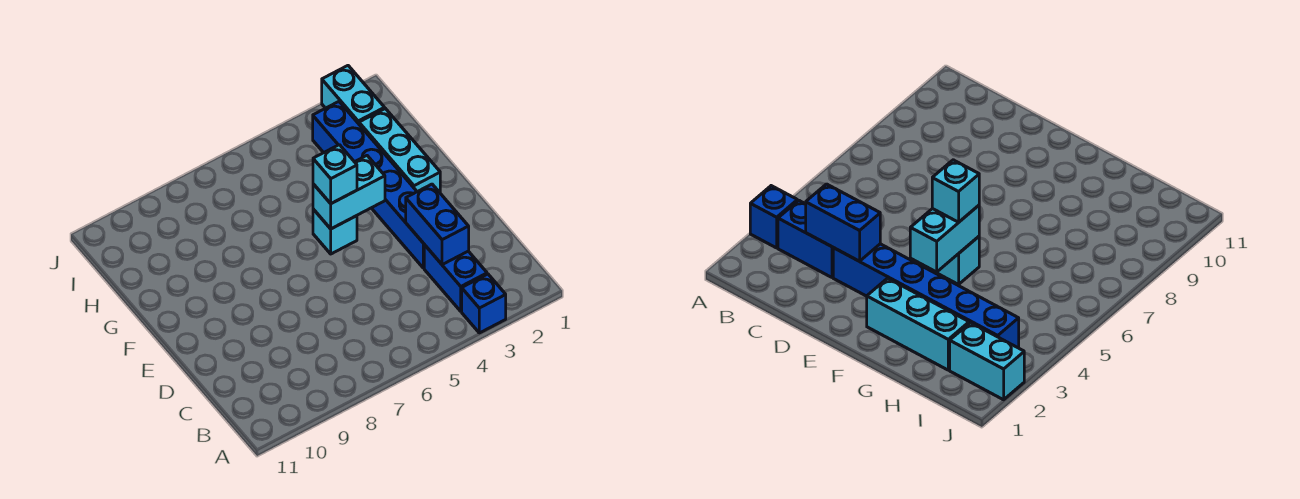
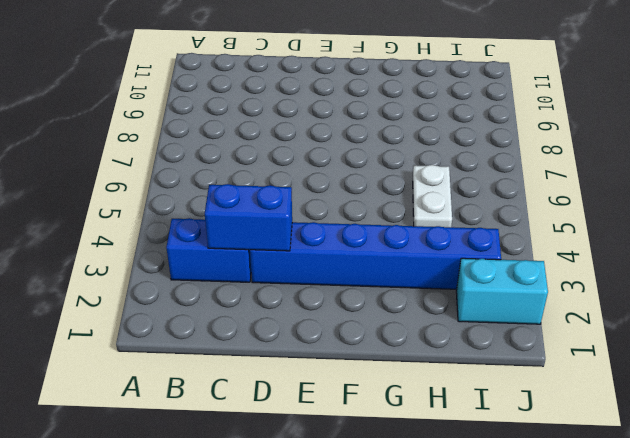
white plate H5:H6 level 1 -> none
none -> blue brick A3 level 1
none -> cyan brick F2:H2 level 1

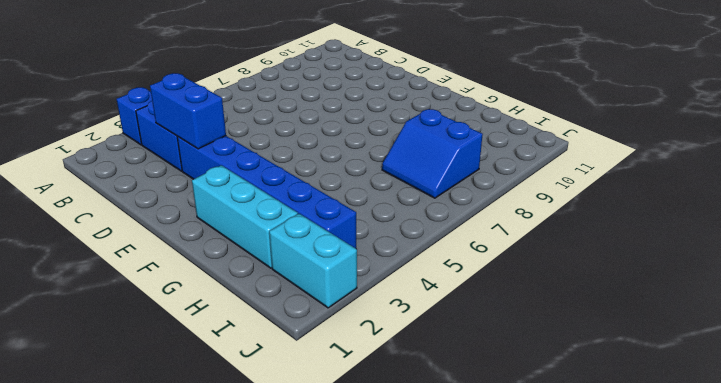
blue slope H7:I8 level 1 top 8 -> none
none -> cyan brick F5 level 1
none -> cyan brick F4:F5 level 2

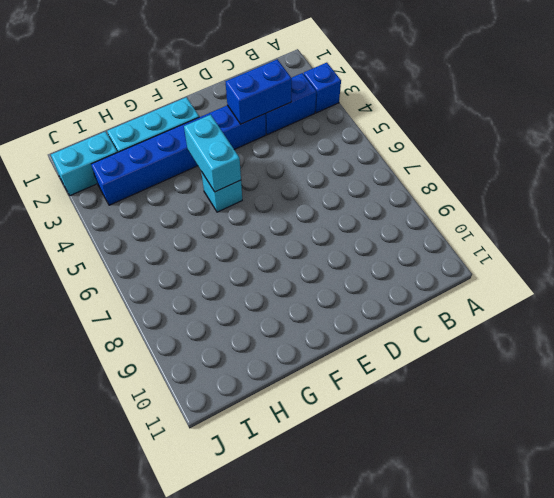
none -> cyan brick F5 level 3

